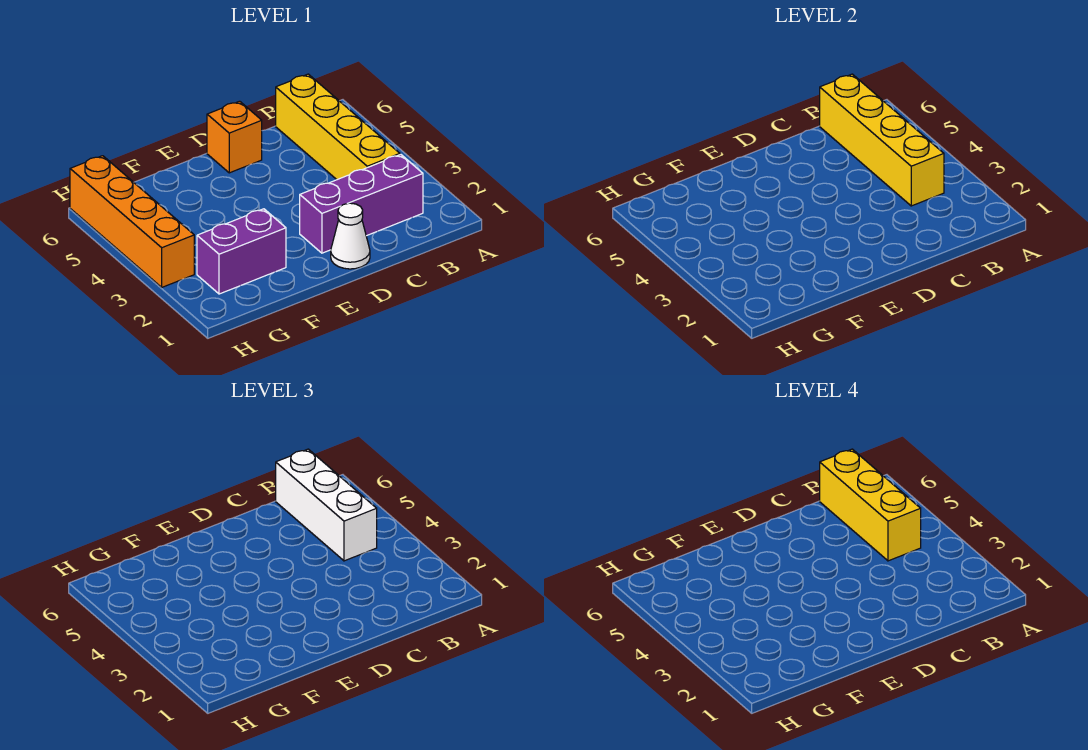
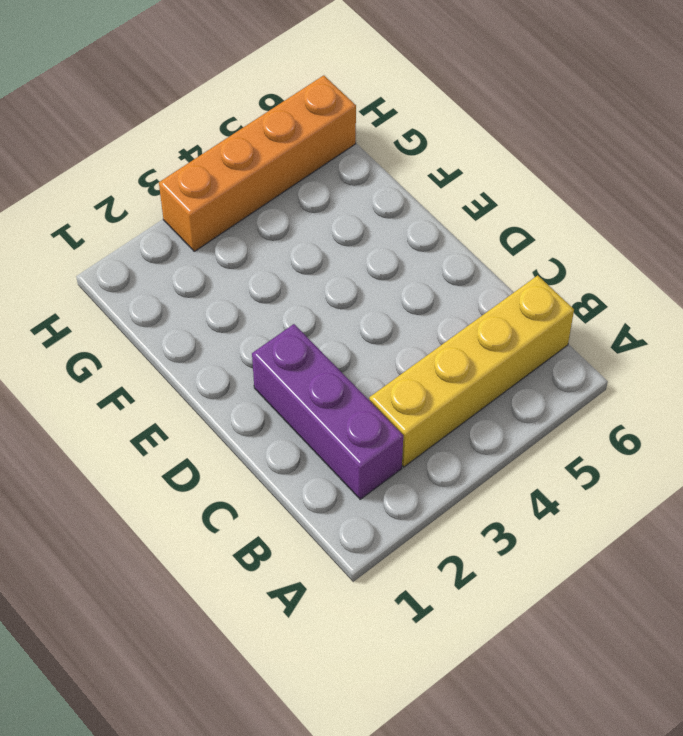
none -> white cone D1 level 1
none -> orange brick D6 level 1

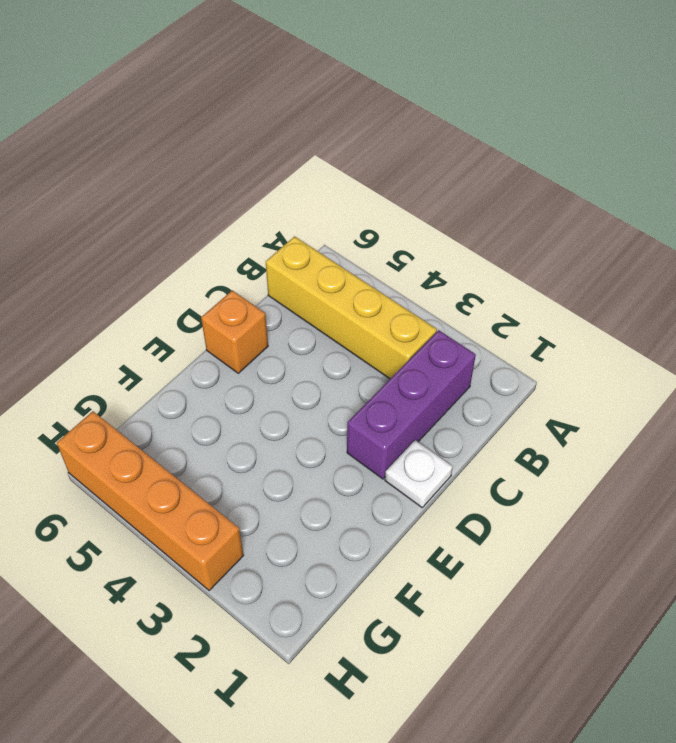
white plate D1 level 1 -> white cone D1 level 1
none -> purple brick F2:G2 level 1
none -> yellow brick B3:B6 level 2

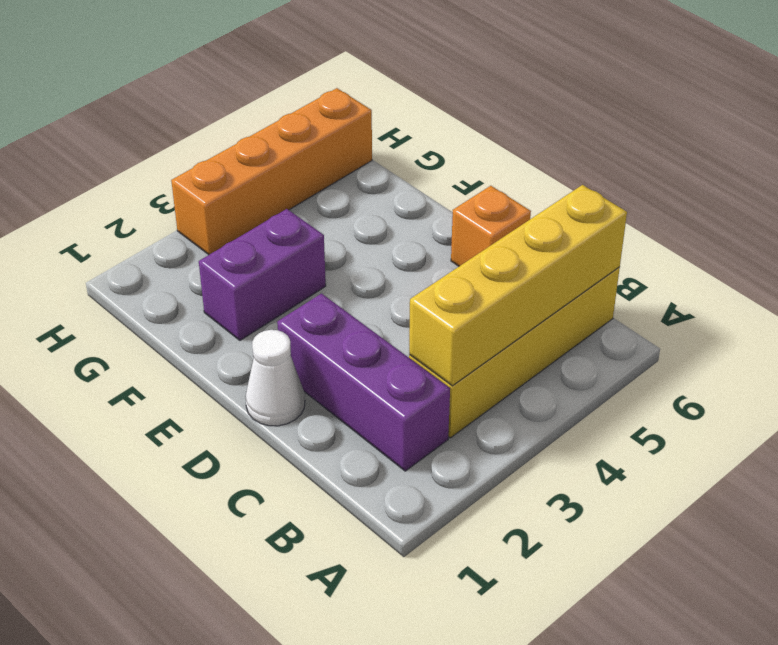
purple brick F2:F3 level 1 -> purple brick F2:G2 level 1
none -> white brick B4:B6 level 3
none -> yellow brick B4:B6 level 4

